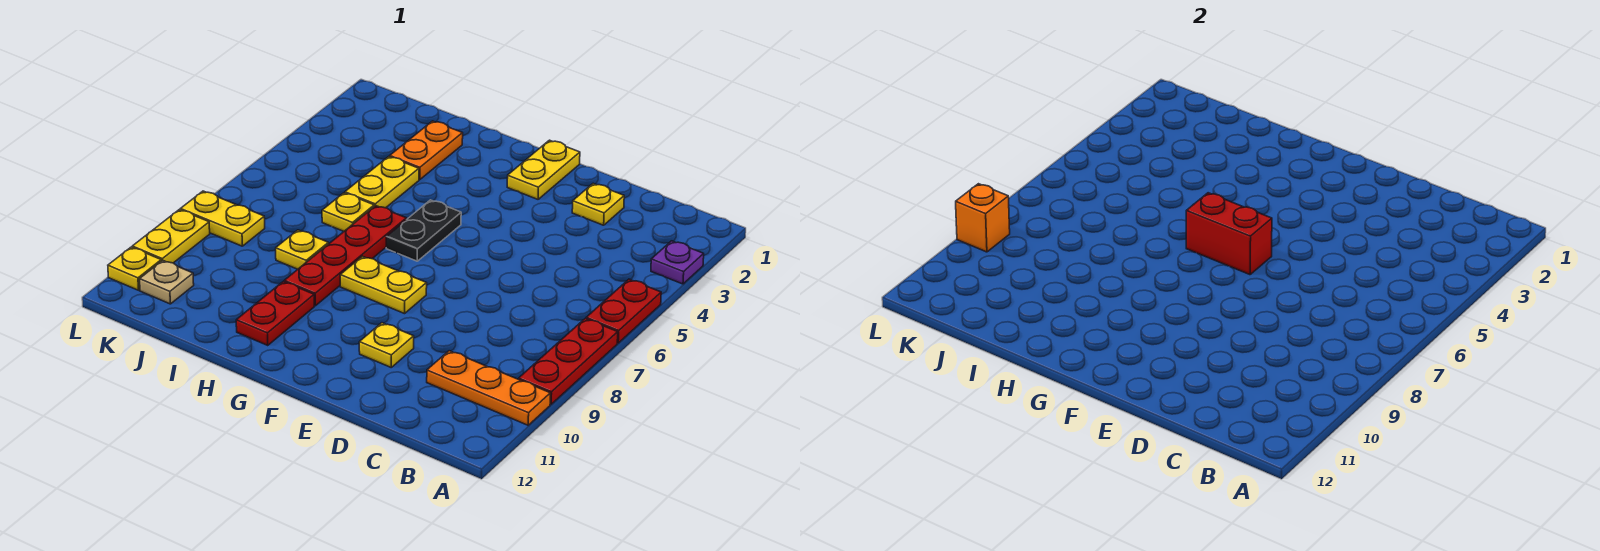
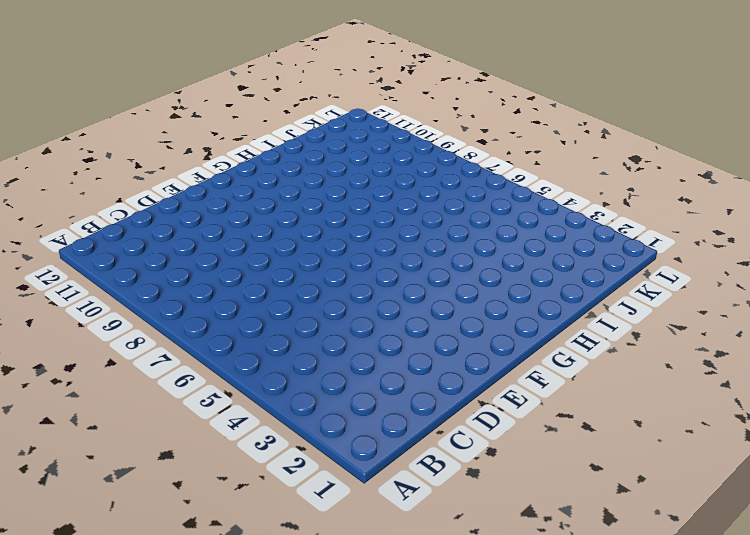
none -> purple plate A3 level 1
none -> red plate A5:A6 level 1
none -> red plate A7:A9 level 1

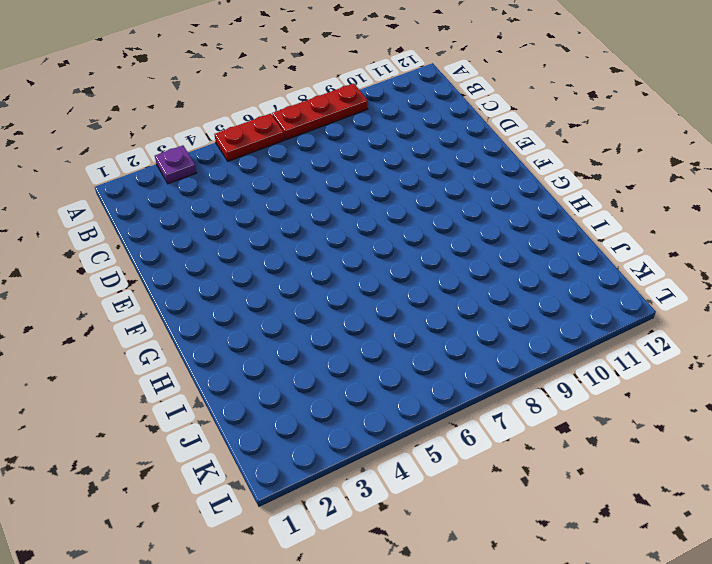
none -> orange plate A10:C10 level 1
none -> yellow plate D2 level 1
none -> yellow plate E10 level 1

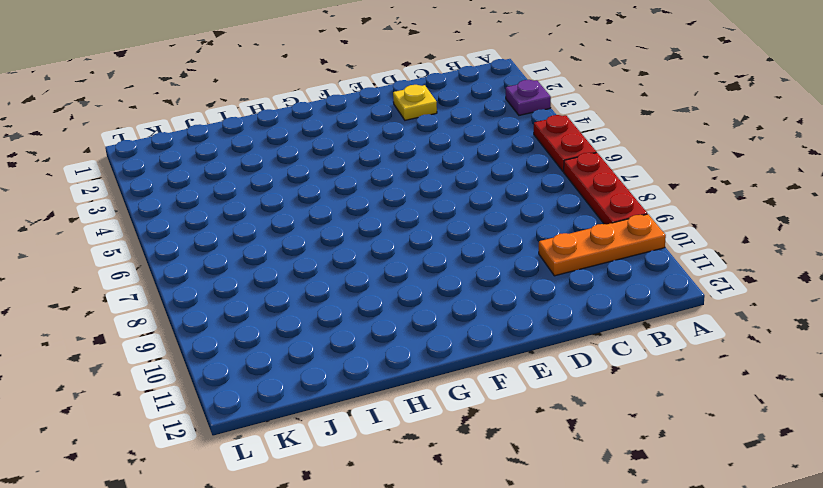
none -> yellow plate E10 level 1
none -> yellow plate F1:F2 level 1
none -> yellow plate F8:G8 level 1

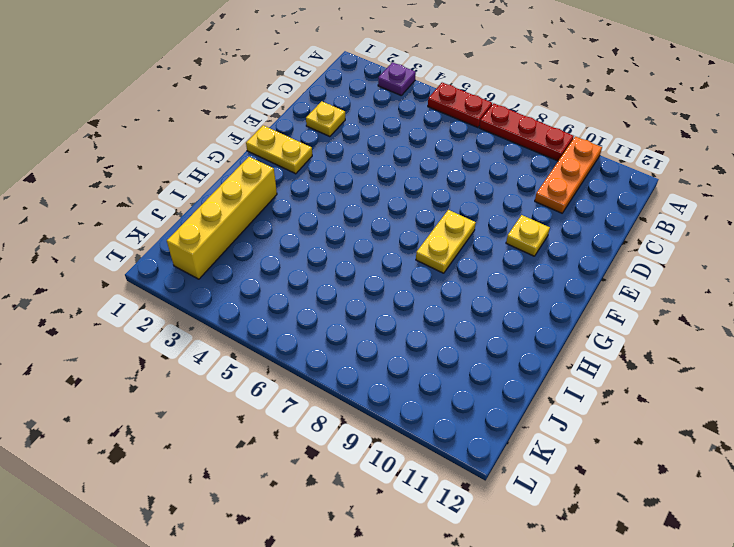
yellow brick H2:K2 level 1 -> orange plate I2:I3 level 1
none -> black plate G5:G6 level 1
none -> red plate H6:H9 level 1
none -> red plate H10:H11 level 1

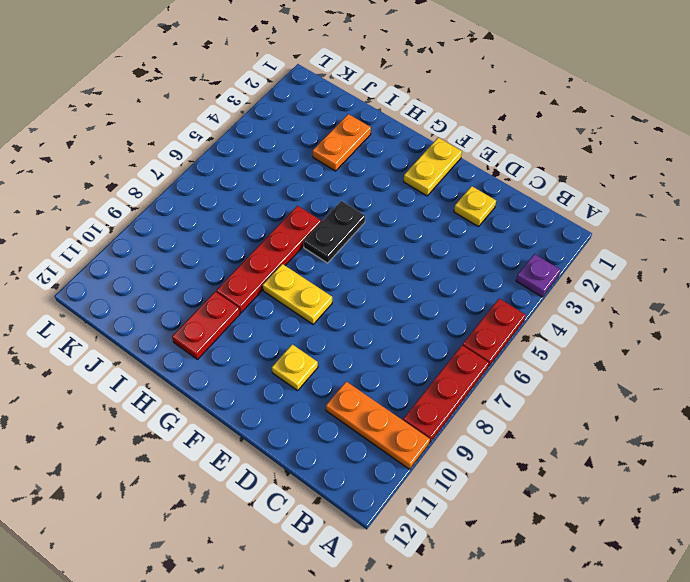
none -> yellow plate I4:I5 level 1
none -> yellow plate I6 level 1
none -> yellow plate I8 level 1

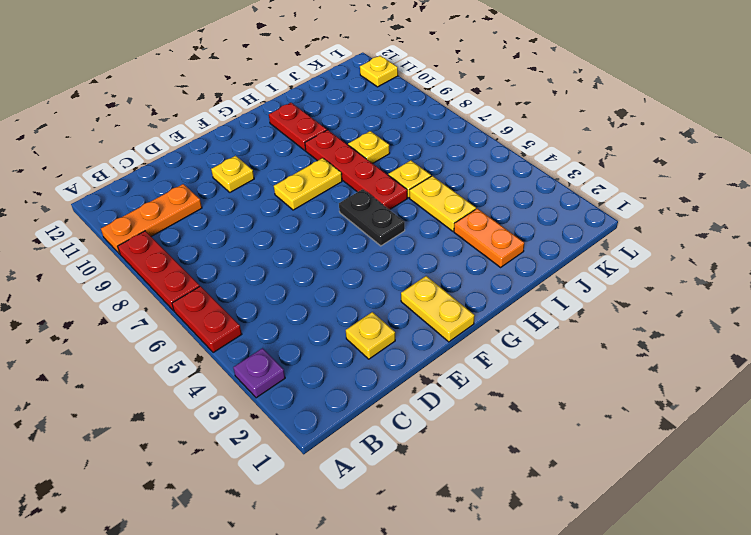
none -> yellow plate K8:L8 level 1
none -> tan plate K11 level 1
none -> yellow plate L9:L10 level 1

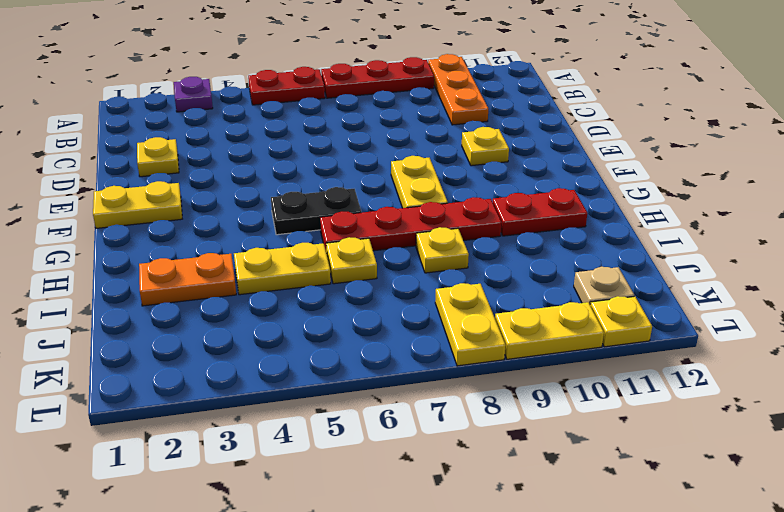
none -> red brick F6:G6 level 2
none -> orange brick L9 level 2

